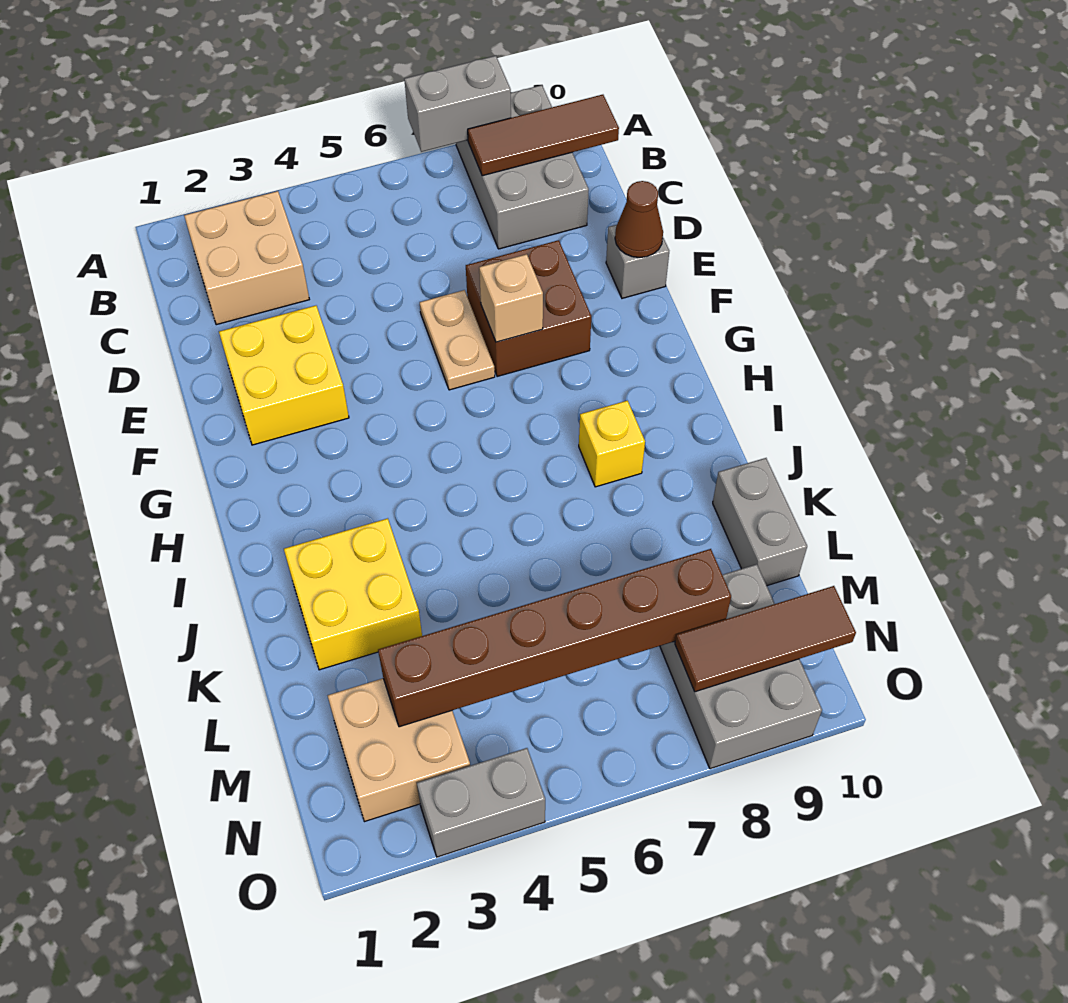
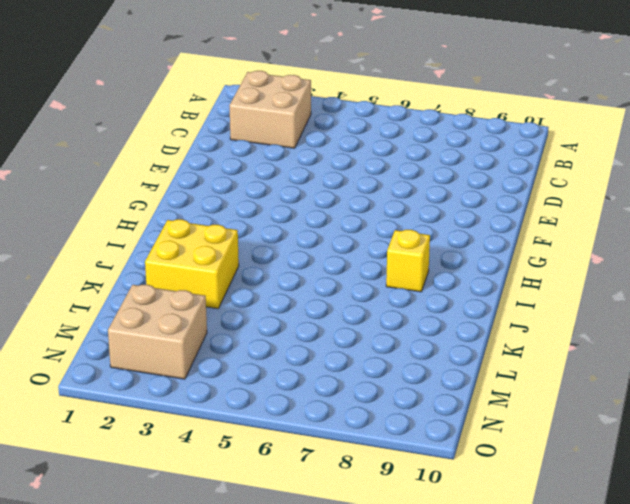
none -> grey brick A8:C9 level 1
none -> yellow brick E2:F3 level 1
none -> tan plate E6:F6 level 1

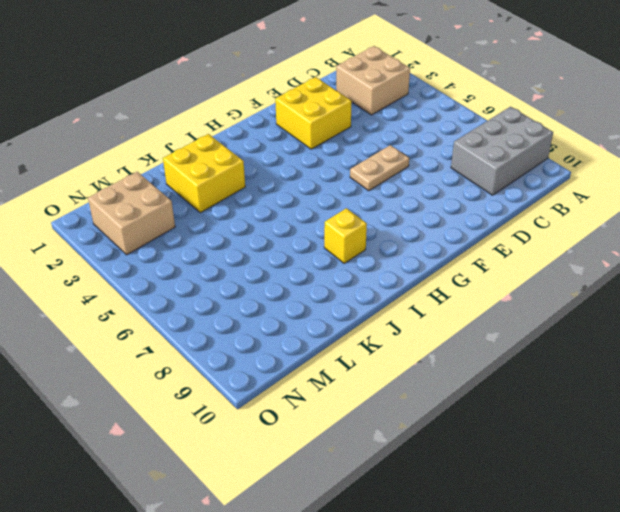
none -> brown brick E7:F8 level 1
none -> grey brick E10 level 1
none -> grey brick K10:L10 level 1

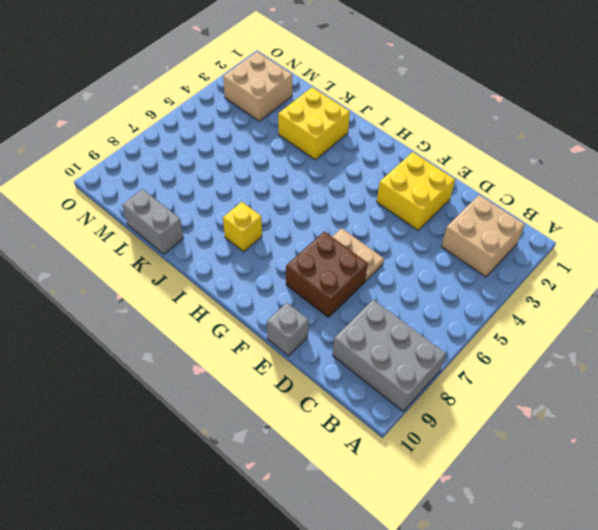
none -> grey brick M8:O9 level 1
none -> grey brick O3:O4 level 1
none -> grey brick A7:A8 level 2

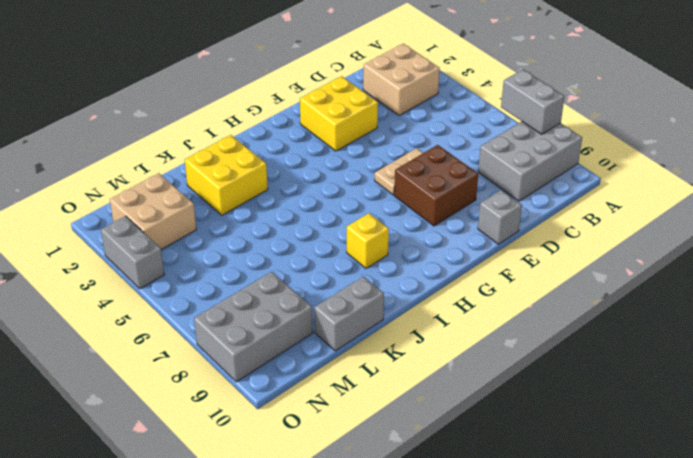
none -> brown tile B8:B10 level 2
none -> brown cone E10 level 2
none -> tan brick F7 level 2

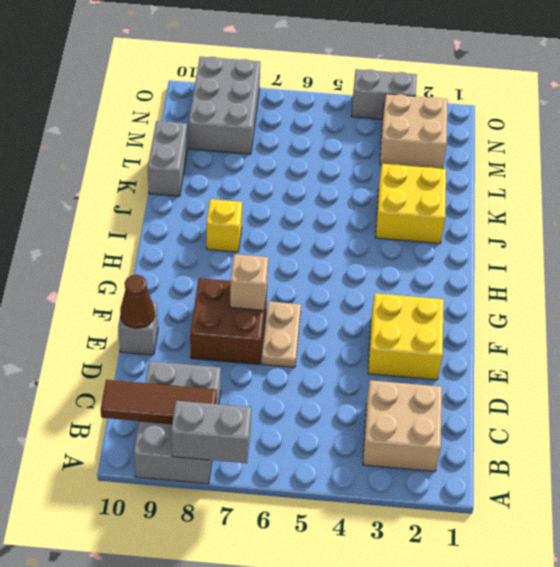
none -> brown brick M3:M8 level 2
none -> brown tile N8:N10 level 2

